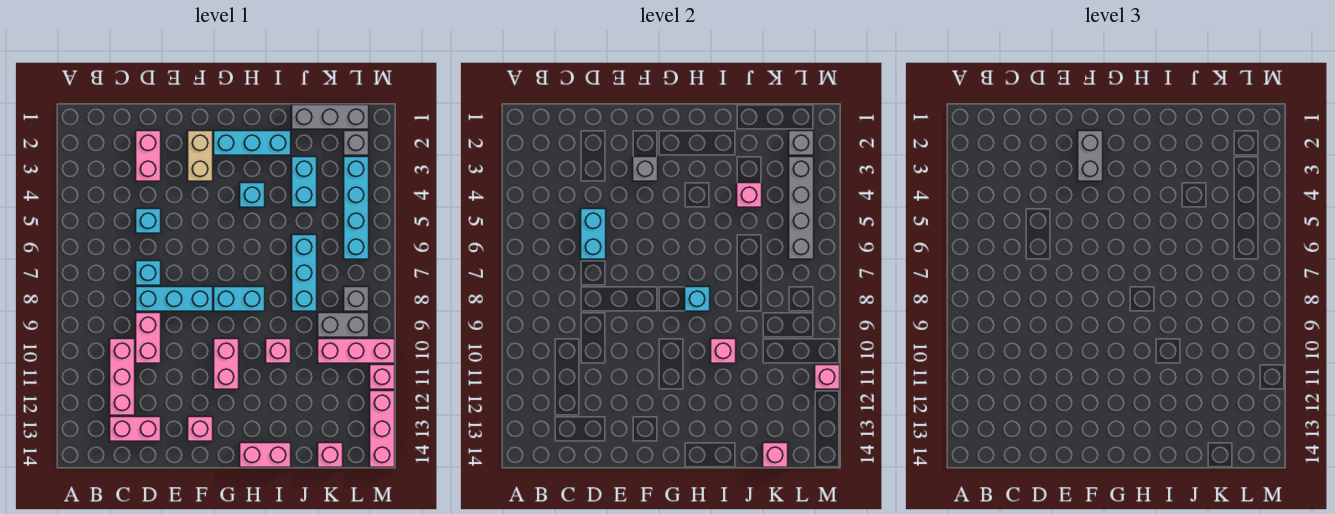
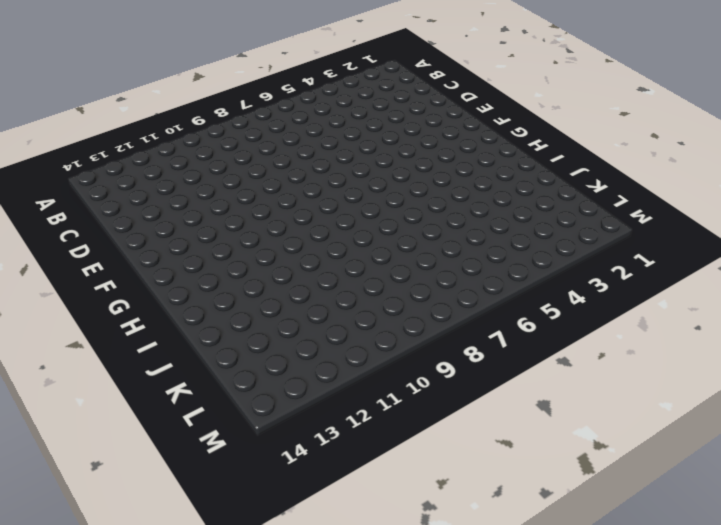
none -> pink brick C10:C12 level 1
none -> pink brick C13:D13 level 1
none -> pink brick D2:D3 level 1
none -> cyan brick D5 level 1

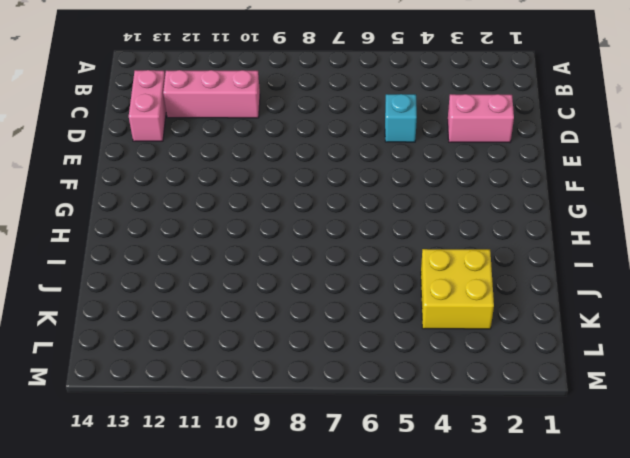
yellow brick J3:K4 level 1 -> cyan brick J3:J4 level 1
none -> cyan brick D7 level 1
none -> cyan brick D8:F8 level 1
none -> pink brick D9:D10 level 1
none -> tan brick F2:F3 level 1

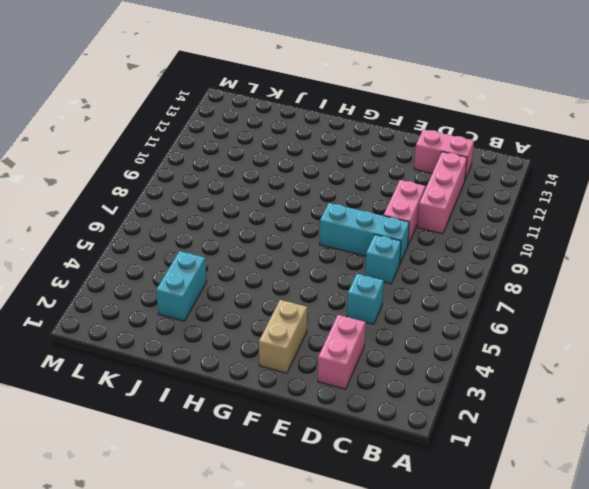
none -> pink brick F13 level 1
none -> cyan brick G2:I2 level 1
none -> cyan brick G8:H8 level 1
none -> pink brick G10:G11 level 1

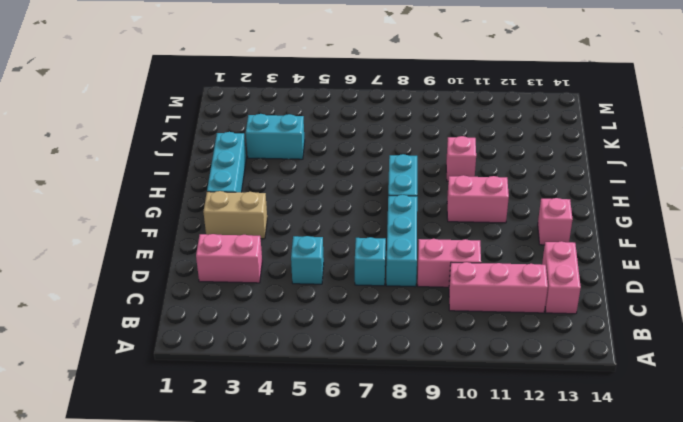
none -> cyan brick H4 level 1
none -> pink brick H14:I14 level 1
none -> grey brick J1:L1 level 1
none -> cyan brick J6:J8 level 1

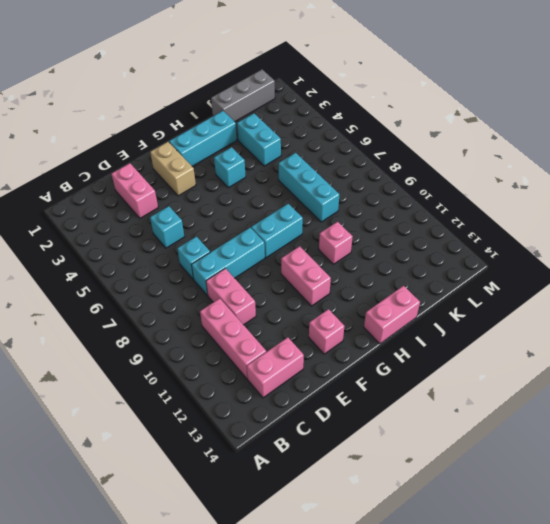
none -> grey brick K9:L9 level 1
none -> pink brick K10:M10 level 1
none -> pink brick K14 level 1
none -> grey brick L2 level 1

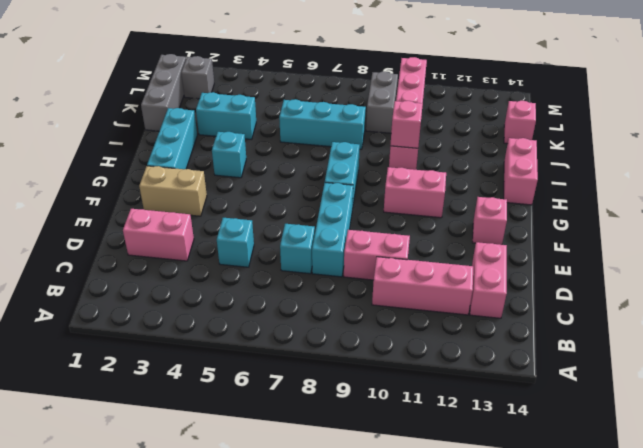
none -> cyan brick L3:L6 level 1
none -> grey brick L8 level 1
none -> pink brick M11 level 1
none -> pink brick M12:M14 level 1

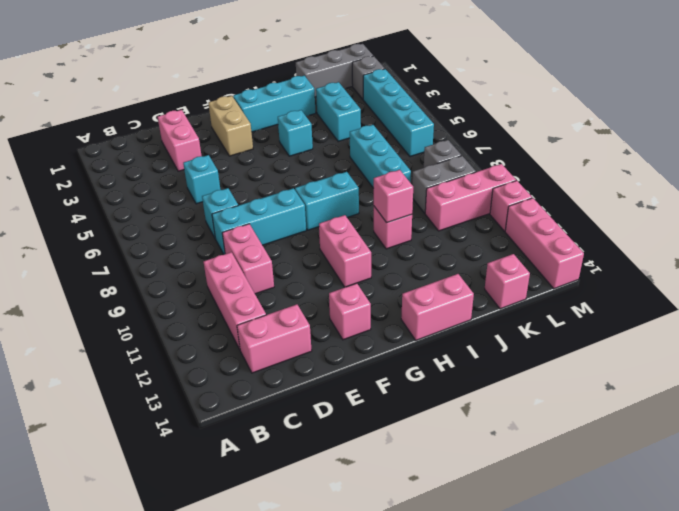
none -> cyan brick D5:D6 level 2
none -> grey brick F3 level 2
none -> cyan brick H8 level 2
none -> pink brick J4 level 2

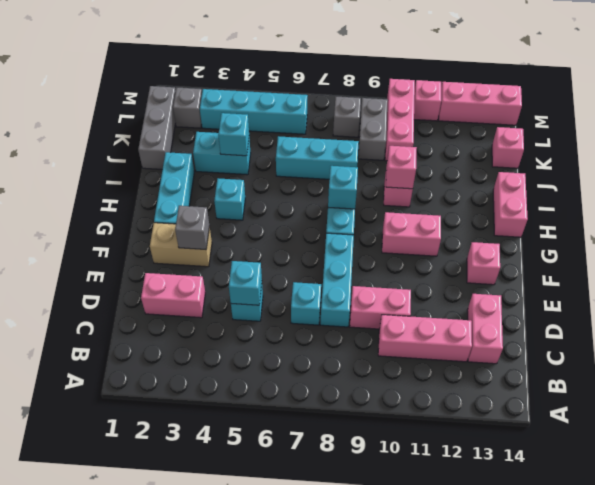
cyan brick D5 level 2 -> cyan brick D5:D6 level 2
cyan brick J4 level 2 -> pink brick J4 level 2
none -> pink brick K14 level 2
none -> grey brick L2 level 2
none -> grey brick L3:L6 level 2
none -> pink brick M11 level 2

